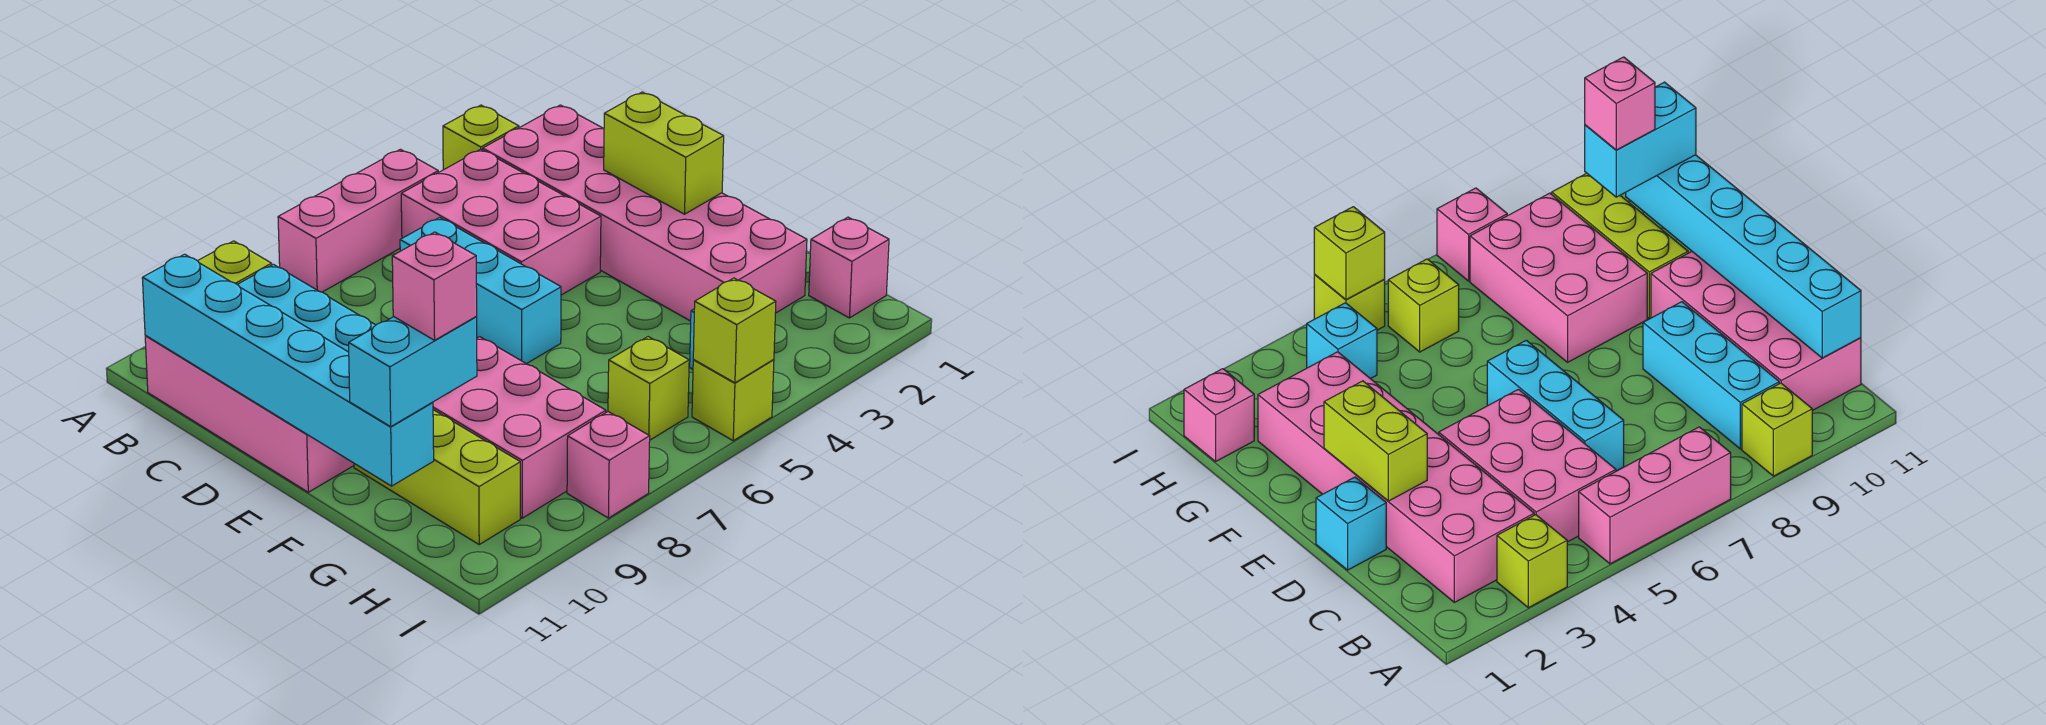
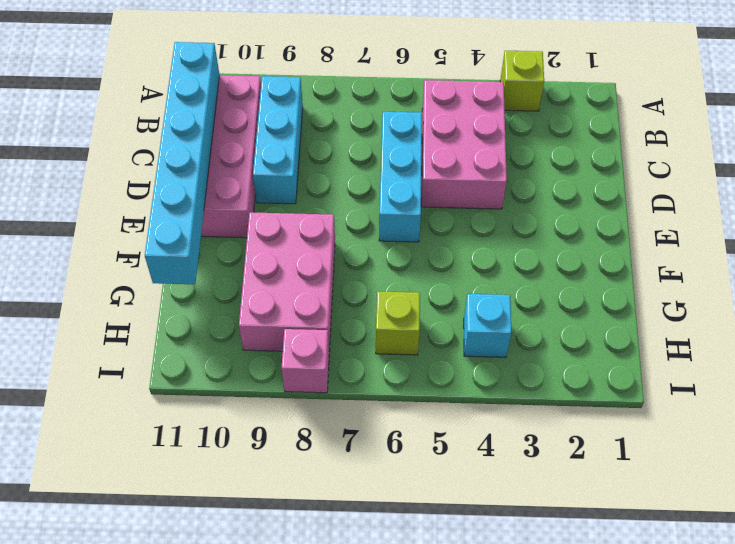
none -> pink brick A5:A7 level 1
none -> lime brick A9 level 1
none -> pink brick B2:G3 level 1

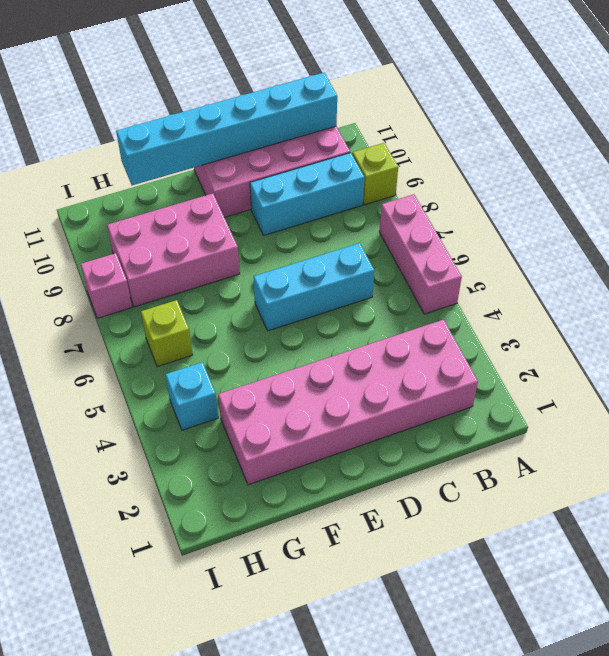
none -> lime brick A3 level 1
none -> pink brick B4:D5 level 1
none -> cyan brick D1 level 1

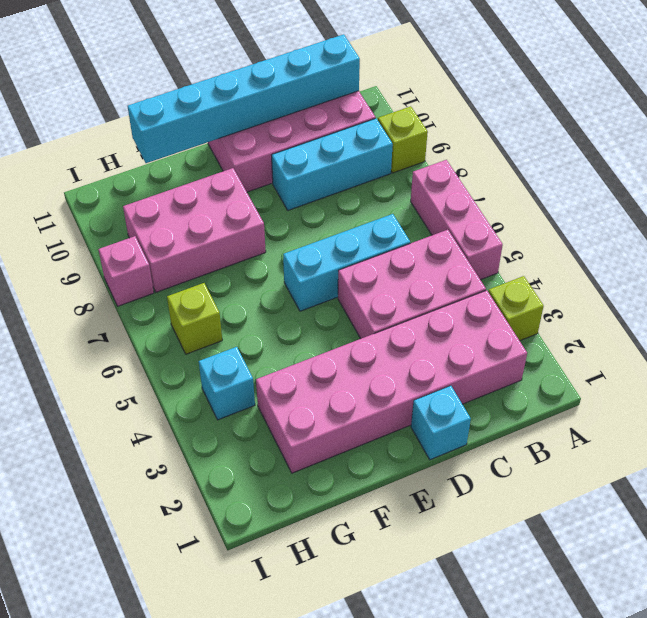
none -> lime brick F10:H10 level 1
none -> pink brick H1 level 1
none -> lime brick I5 level 1

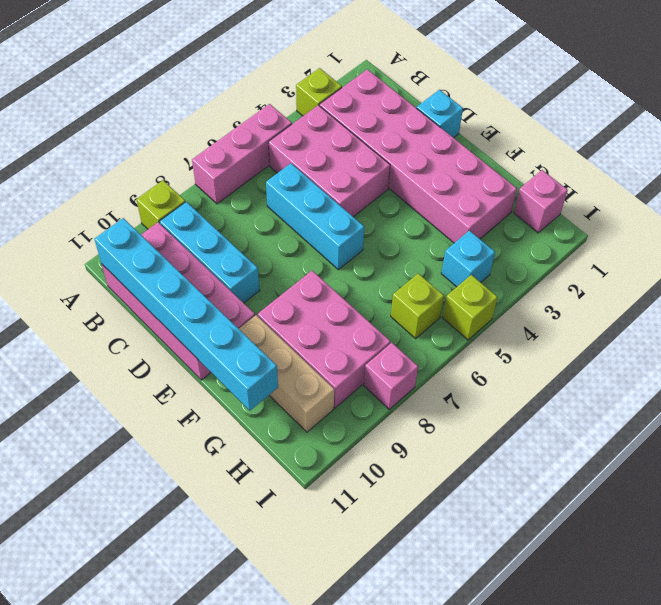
tan brick F10:H10 level 1 -> lime brick F10:H10 level 1
none -> lime brick D2:E2 level 2
none -> lime brick I5 level 2
none -> cyan brick G10:G11 level 3

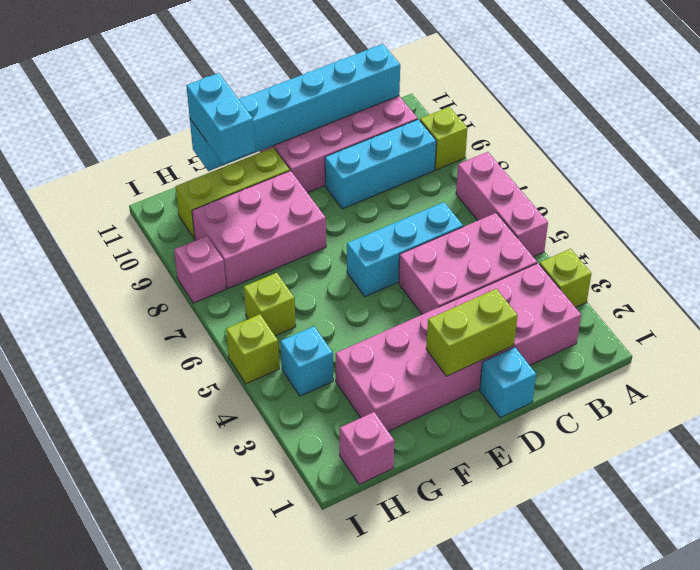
none -> lime brick I5 level 2
none -> pink brick G10 level 4

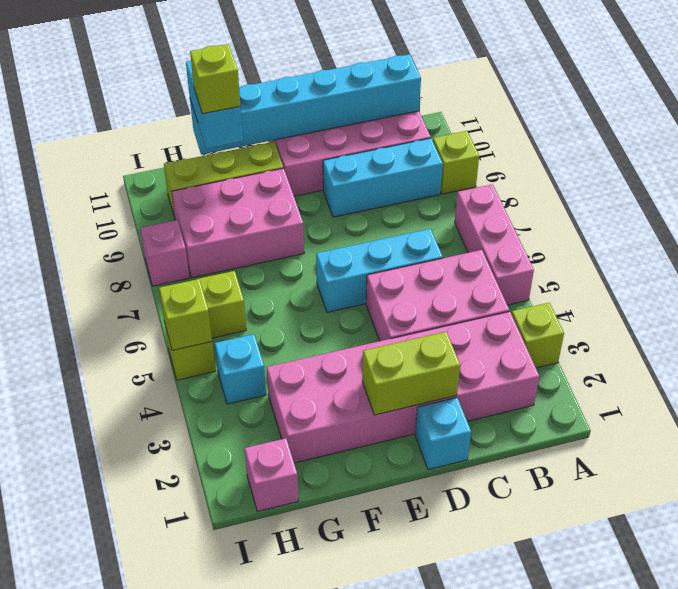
lime brick G10 level 4 -> pink brick G10 level 4

